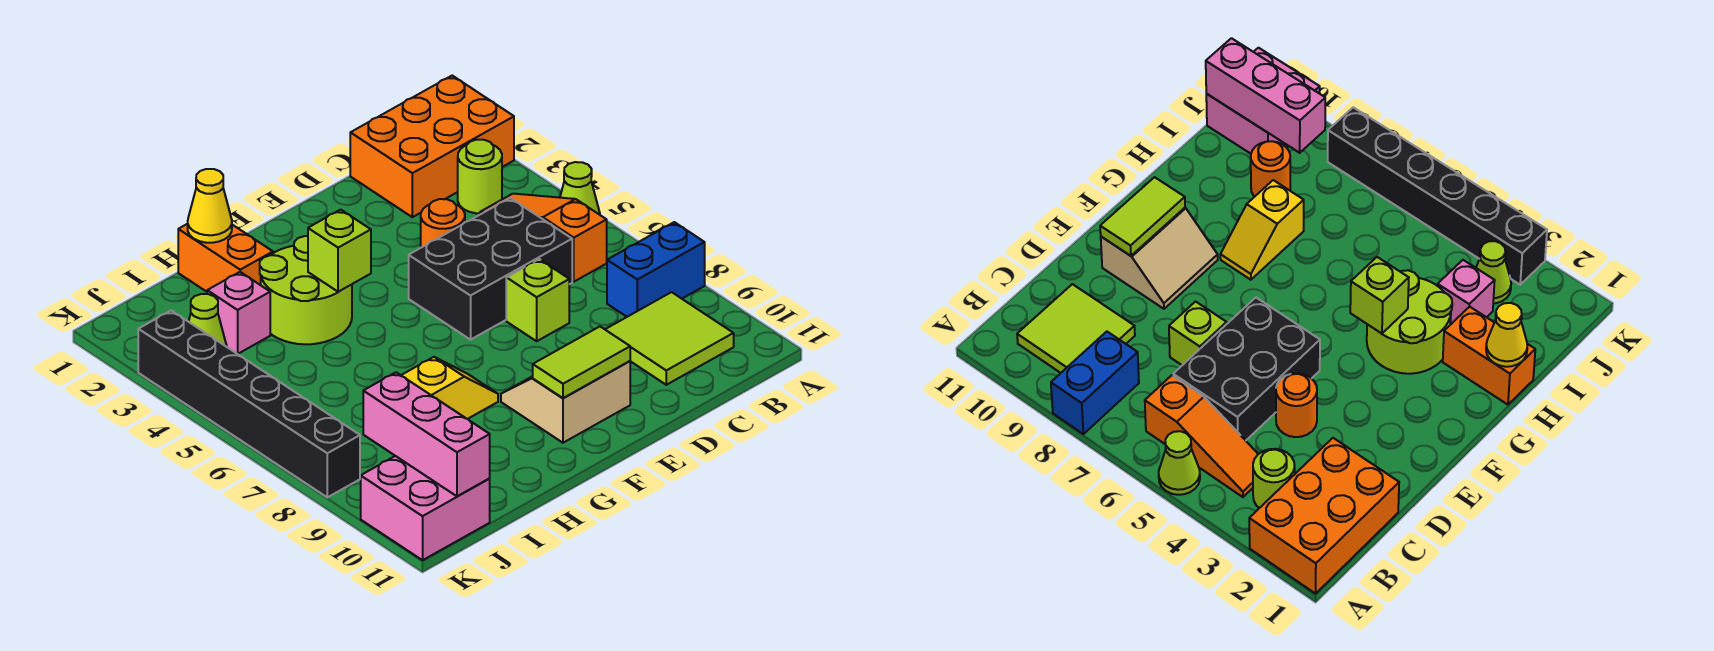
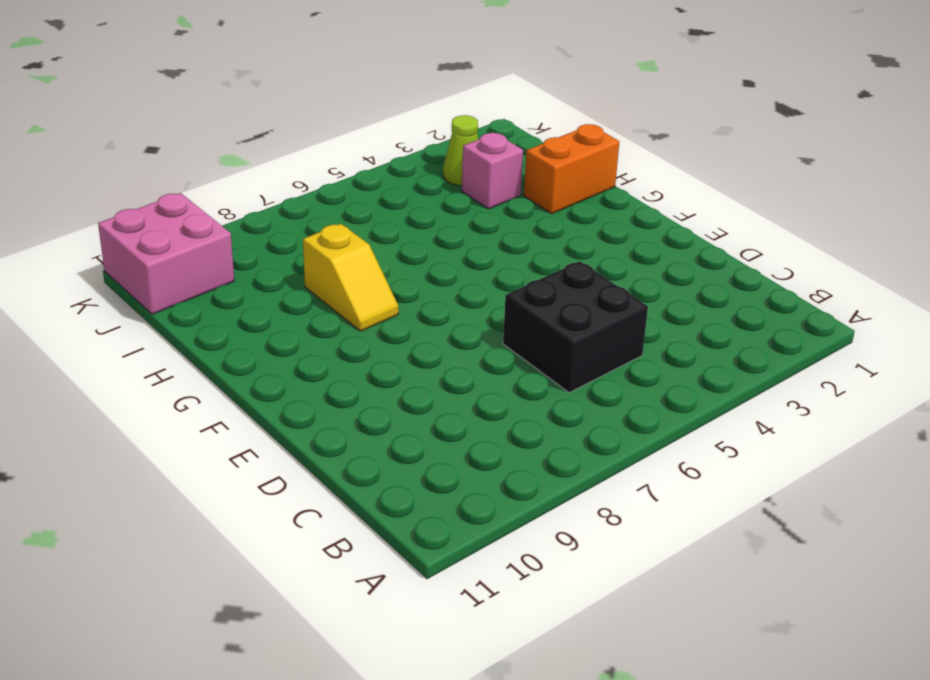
black brick C5:D6 level 1 -> black brick C5:E6 level 1
none -> orange brick A1:C2 level 1
none -> lime cone A5 level 1
none -> blue brick A8:B8 level 1

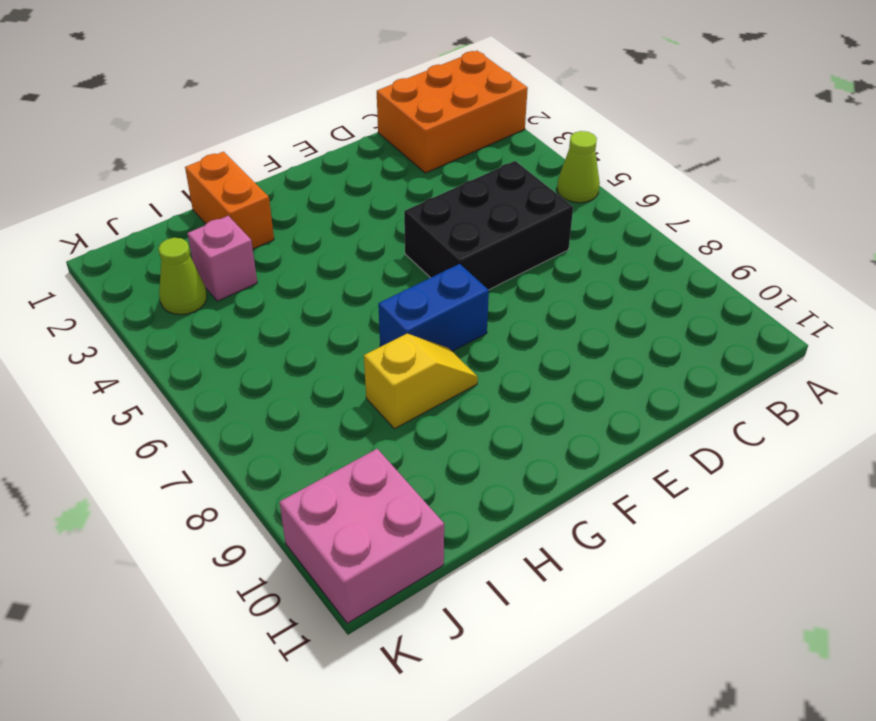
blue brick F7:G7 level 1 -> blue brick A8:B8 level 1
none -> lime round brick B3 level 1
none -> orange slope B4:B6 level 1 top 6
none -> lime tile B9:C10 level 1

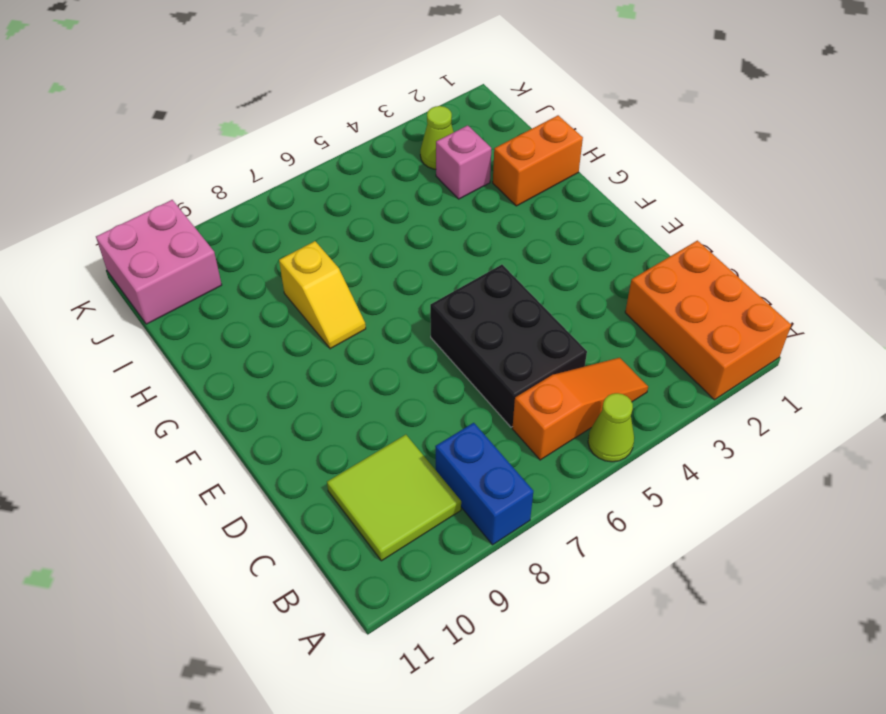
none -> lime round brick B3 level 1
none -> orange round brick D4 level 1
none -> lime brick D7 level 1

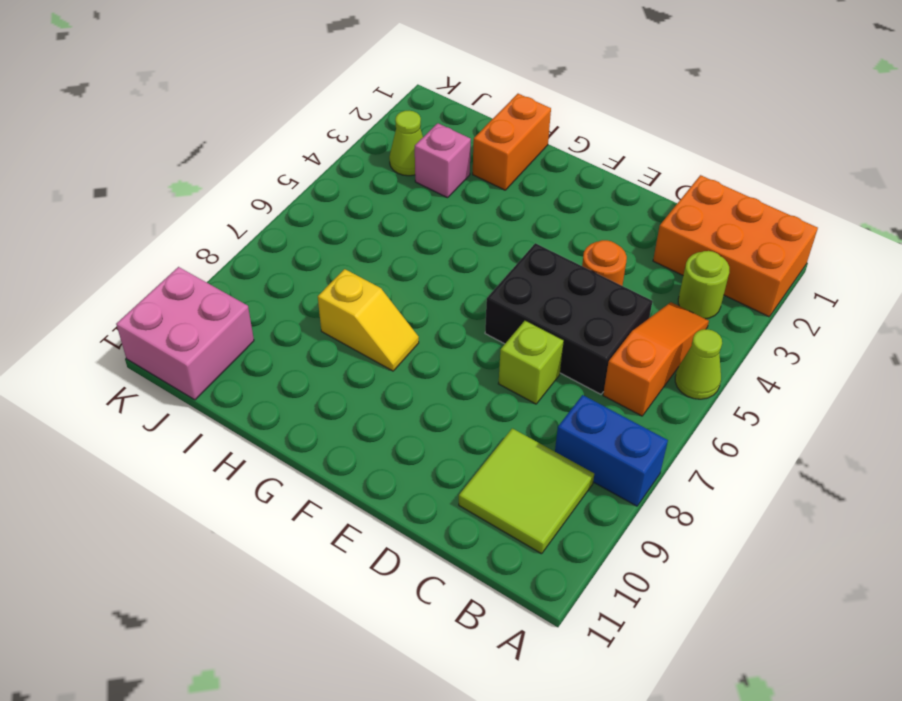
none -> tan slope E9:F10 level 1 top 10
none -> lime round brick G3:H4 level 1
none -> orange round brick I9 level 1

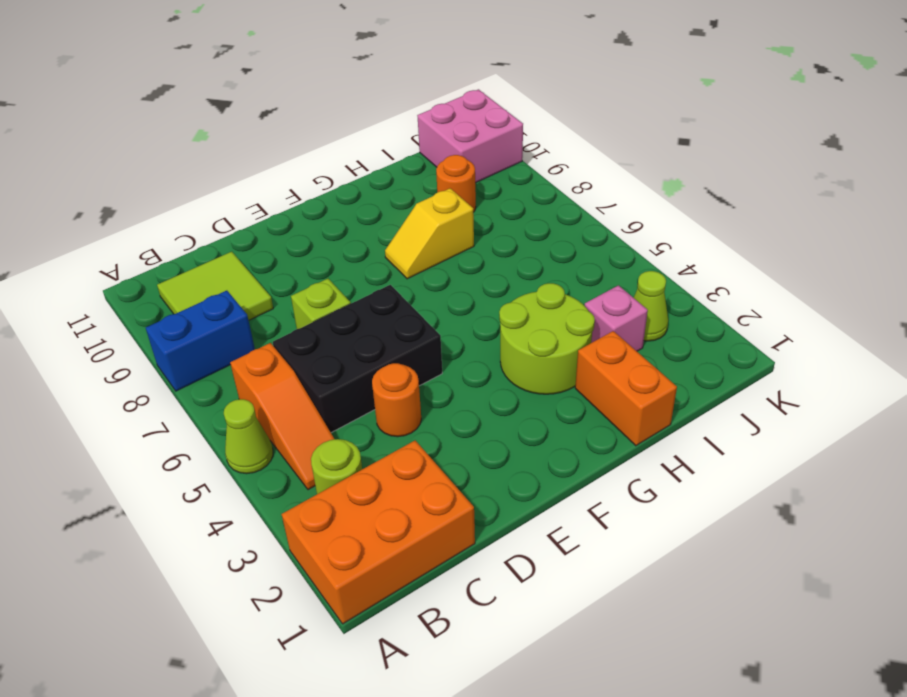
none -> tan slope E9:F10 level 1 top 10
none -> black brick K3:K8 level 1
none -> lime tile E10:F10 level 2

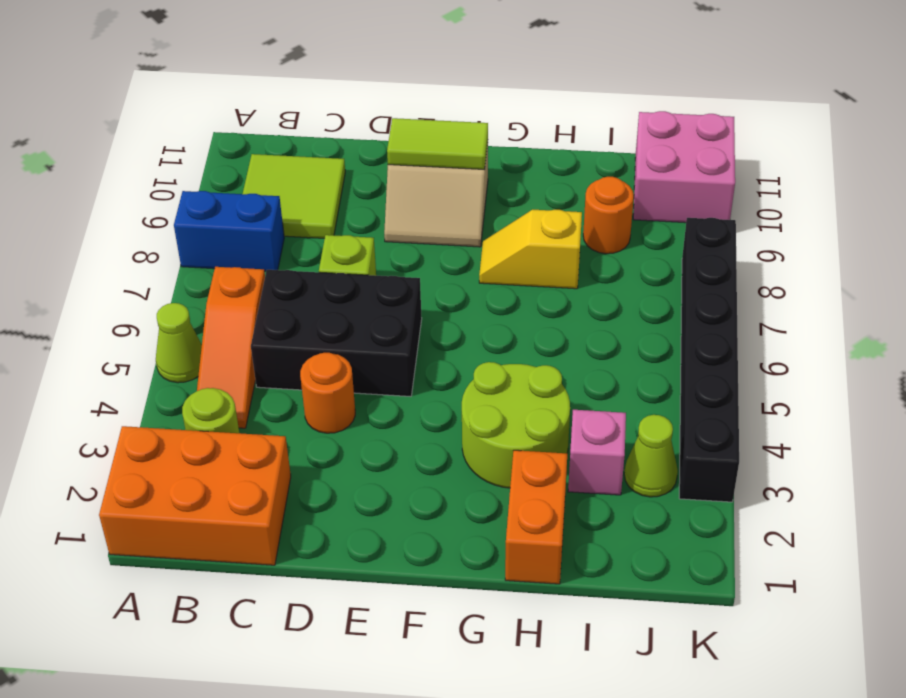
none -> lime brick G4 level 2
none -> yellow cone H1 level 2
none -> pink brick J9:J11 level 2

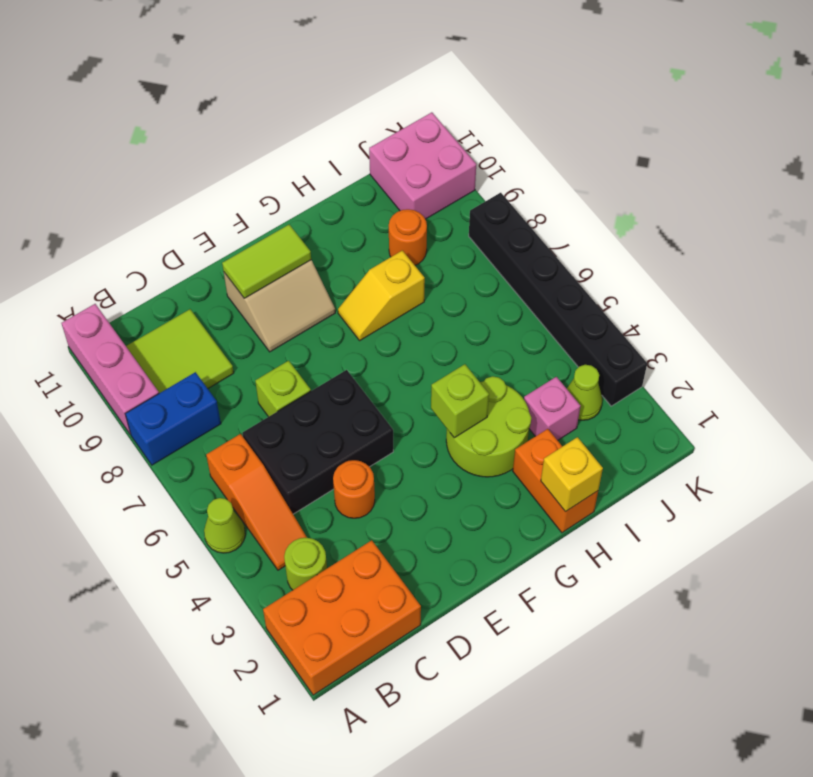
pink brick A9:A11 level 1 -> pink brick J9:J11 level 2
yellow brick H1 level 2 -> yellow cone H1 level 2

